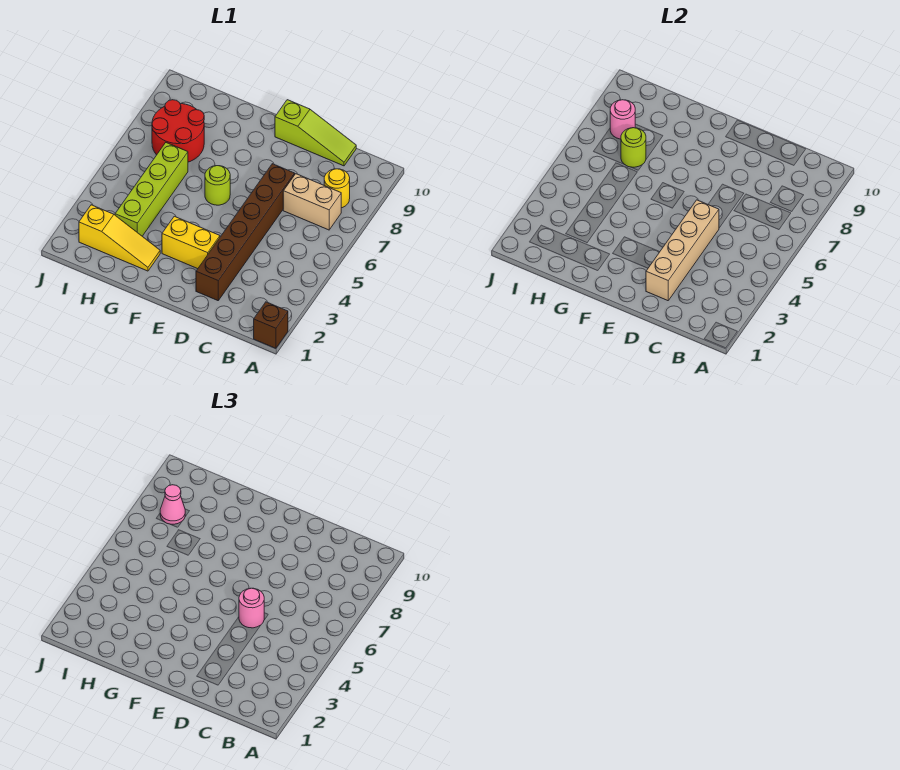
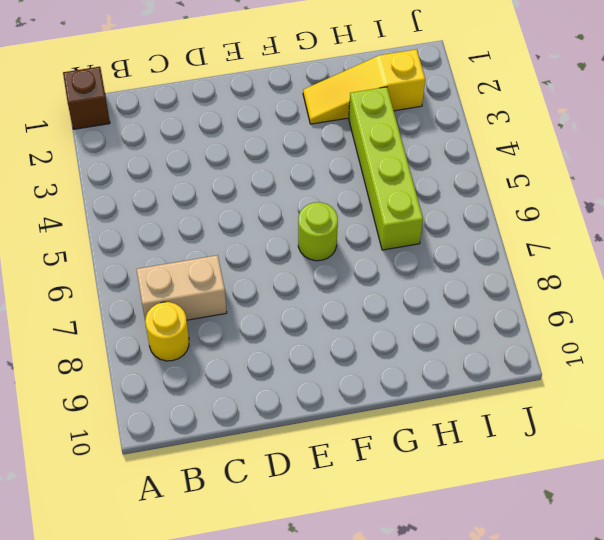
none -> lime slope C10:E10 level 1 top E
none -> brown brick D2:D7 level 1
none -> yellow brick E3:F3 level 1

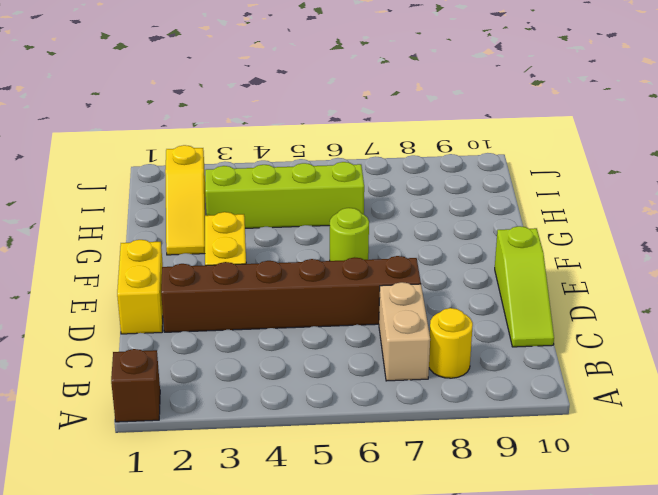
yellow brick D1:E1 level 1 -> none
none -> red round brick H7:I8 level 1
none -> tan brick D2:D5 level 2
none -> lime round brick H7 level 2

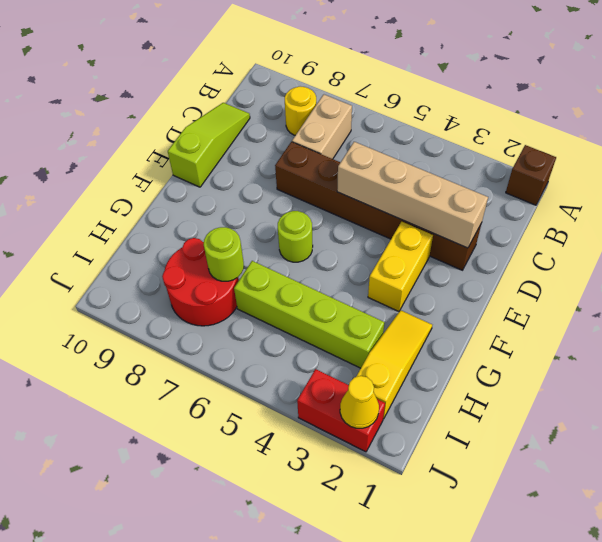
red brick J2:J3 level 1 -> none
yellow cone J2 level 2 -> none
none -> pink round brick I8 level 2
none -> pink round brick D5 level 3
none -> pink cone I8 level 3

